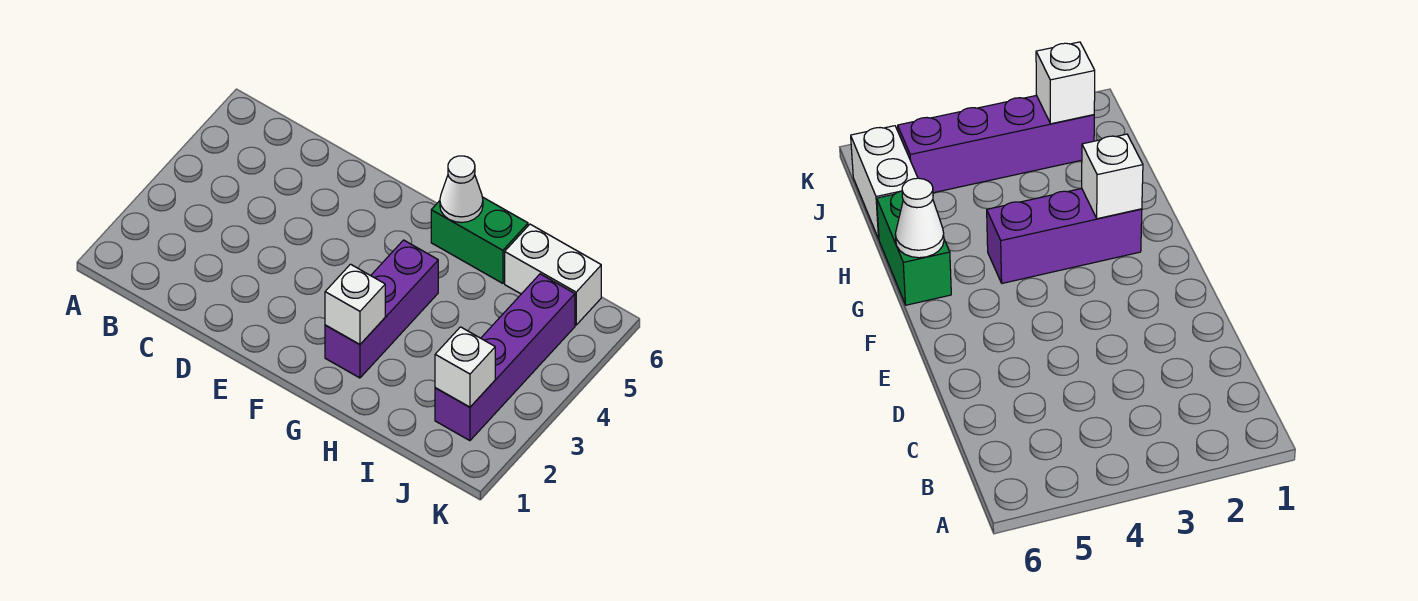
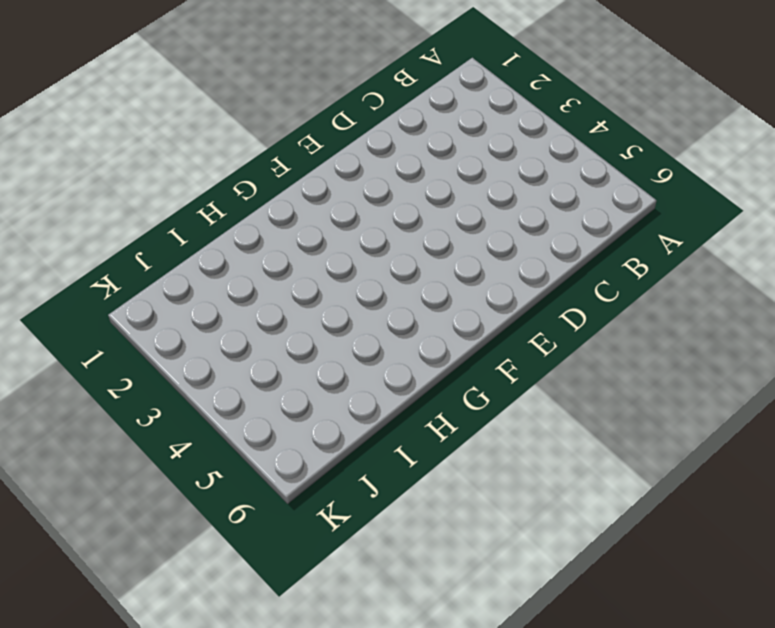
none -> purple brick G2:G4 level 1
none -> green brick G6:H6 level 1

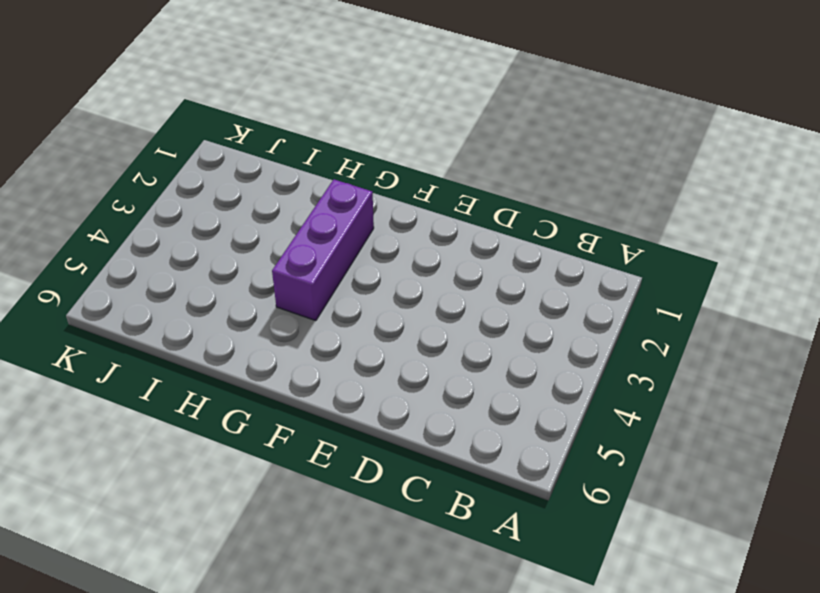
none -> green brick G6:H6 level 1
none -> white brick I6:J6 level 1

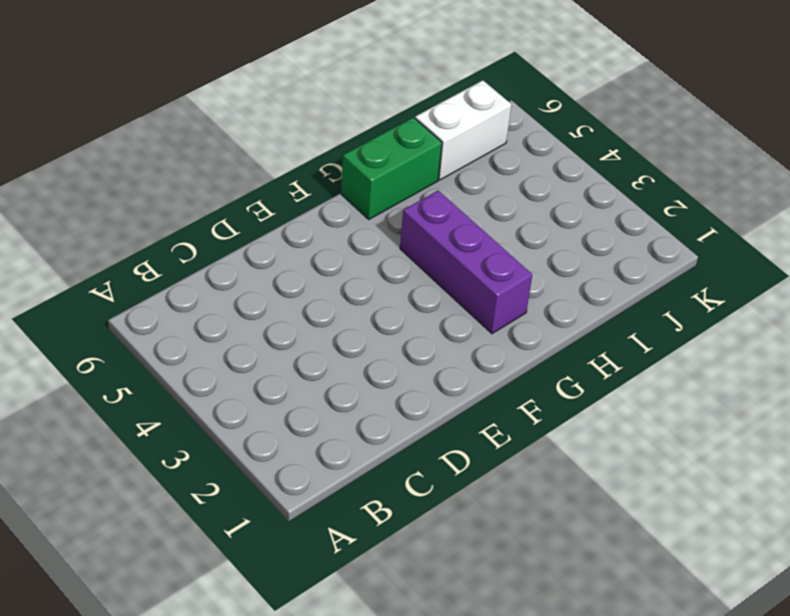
none -> purple brick J2:J5 level 1
none -> white brick G2 level 2

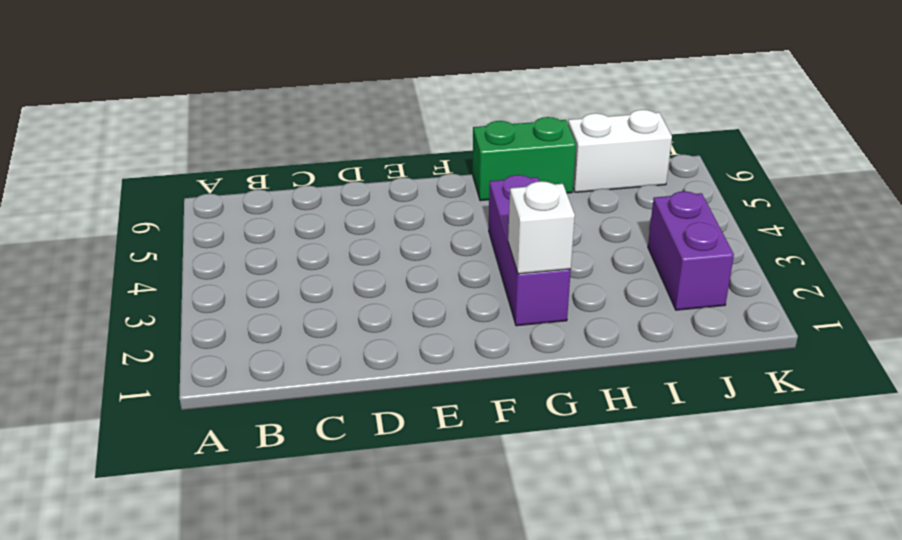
purple brick J2:J3 level 1 -> purple brick J2:J5 level 1
none -> white cone G6 level 2
none -> white brick J2 level 2

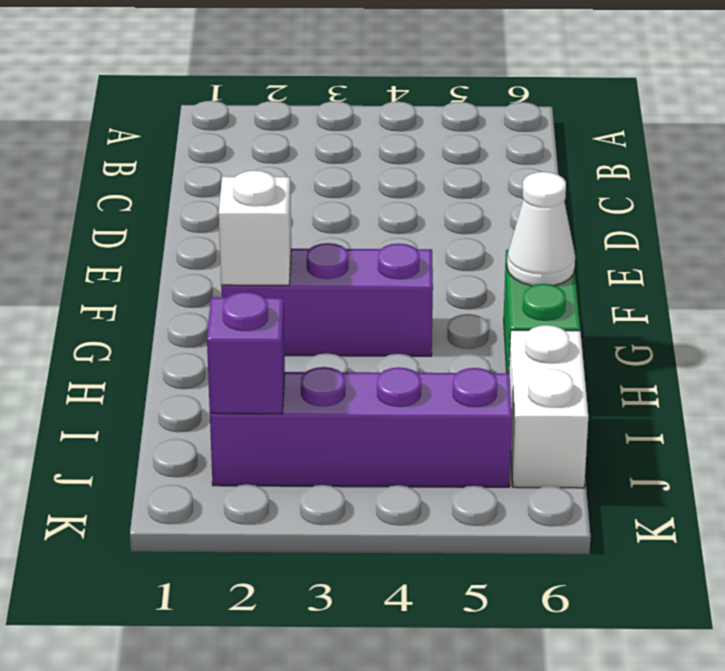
purple brick J2 level 2 -> white brick J2 level 2

